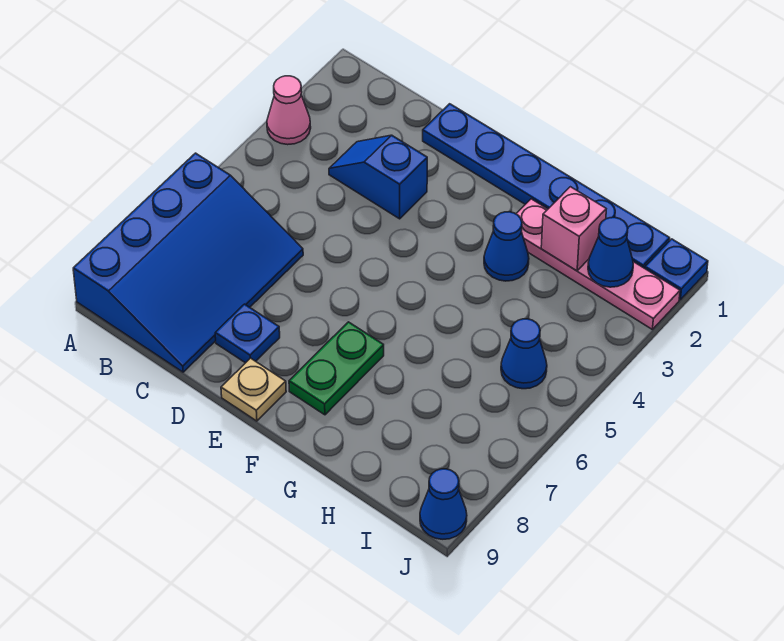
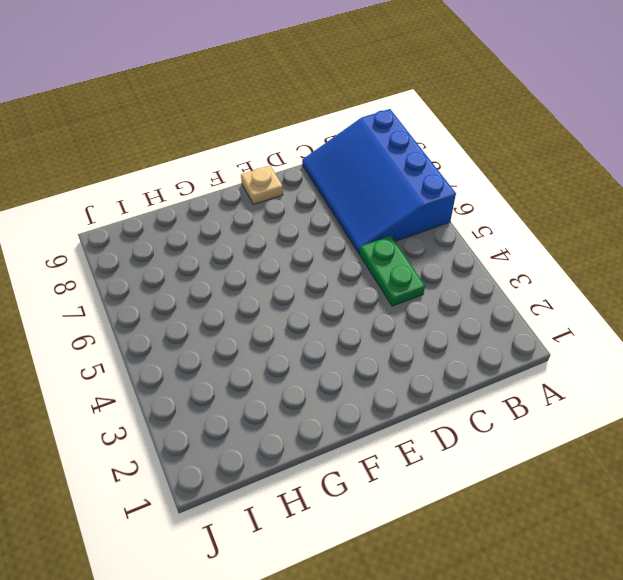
green plate C4:C5 level 1 -> green plate F7:F8 level 1
none -> pink cone A3 level 1
none -> blue slope C3:D3 level 1 top D
none -> blue plate D1:I1 level 1

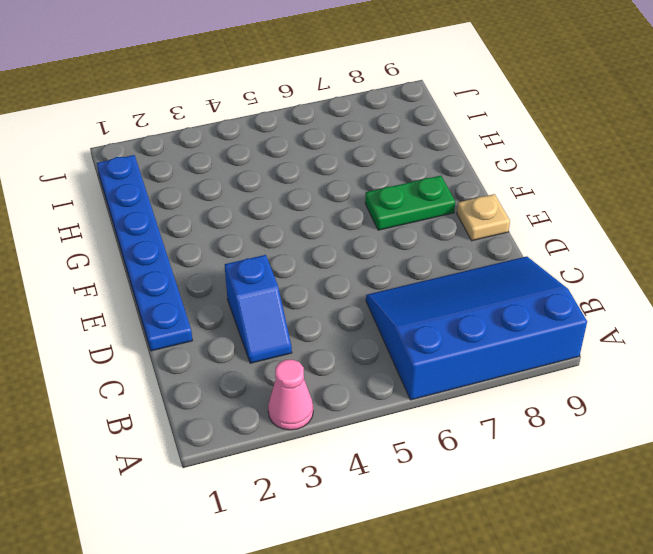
none -> blue plate D8 level 1
none -> pink plate G2:J2 level 1
none -> blue cone G3 level 1

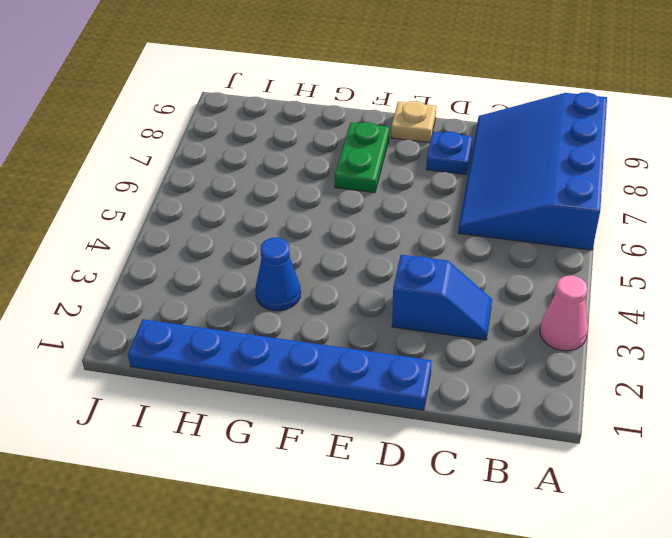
none -> pink plate G2:J2 level 1
none -> blue cone I5 level 1
none -> blue plate J1 level 1

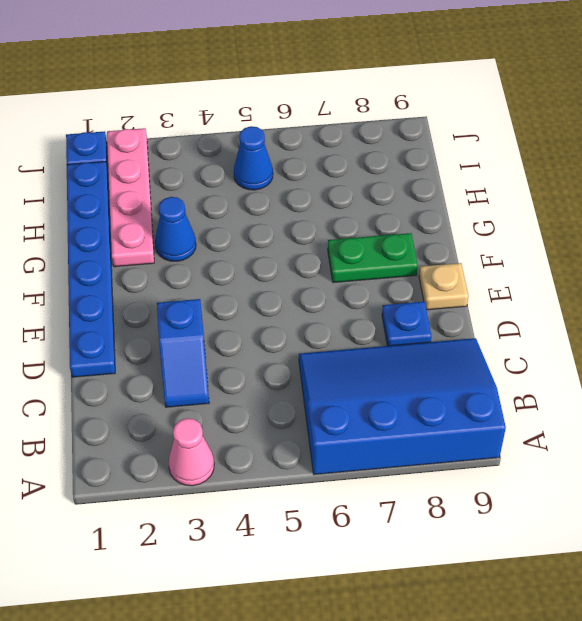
none -> blue cone J9 level 1
none -> pink brick H2 level 2
none -> blue cone I2 level 2

